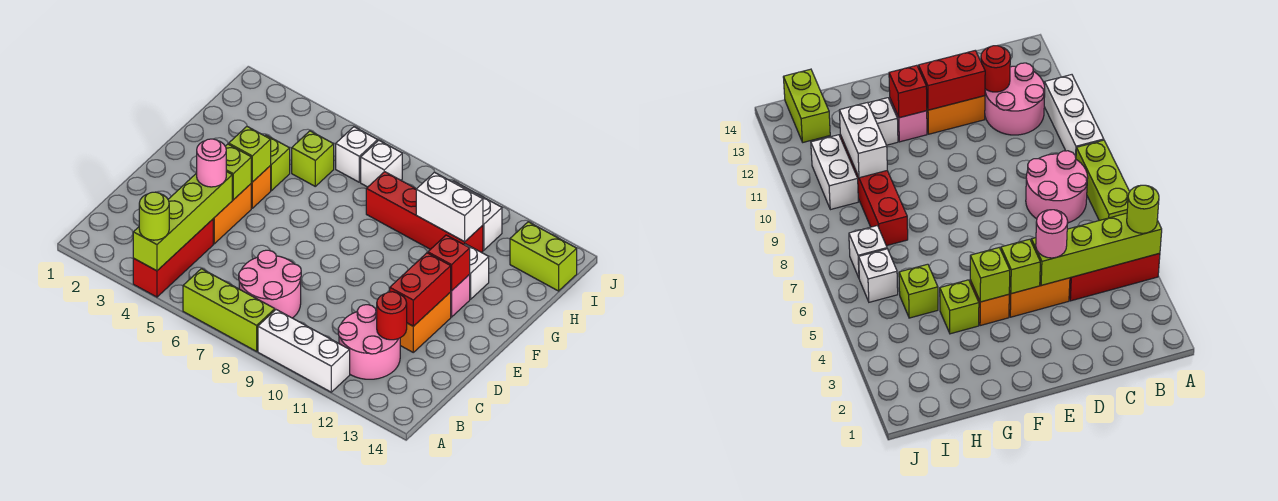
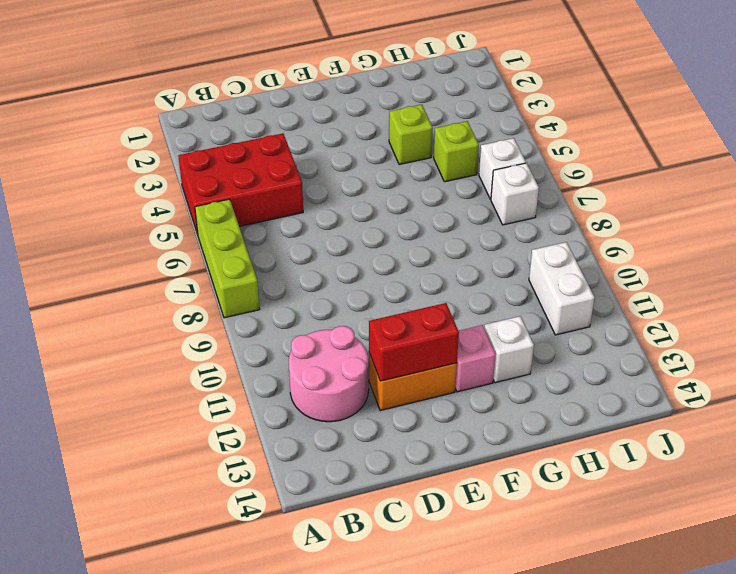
red brick A4:C5 level 1 -> red brick A4:C4 level 1
none -> white brick A9:A11 level 1
none -> pink round brick B7:C8 level 1
none -> orange brick D4:E4 level 1

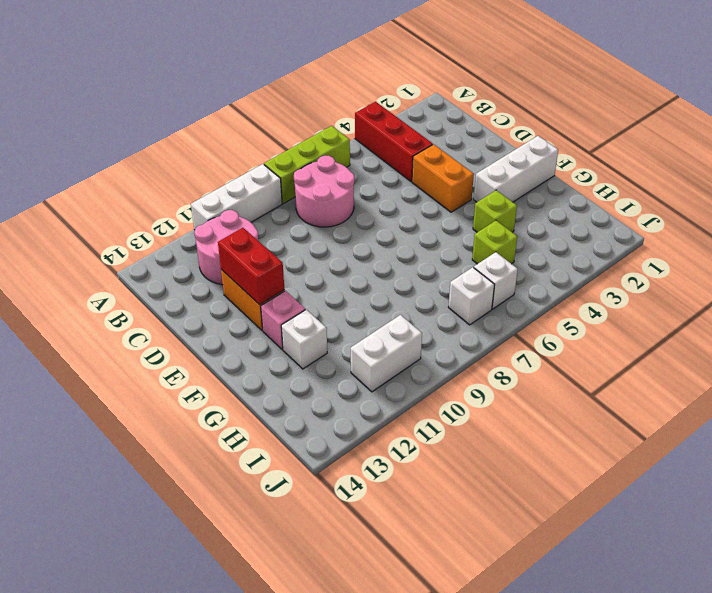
white brick F1:F3 level 1 -> none
none -> orange brick F4 level 1
none -> red brick H8:H11 level 1
none -> lime brick I13:I14 level 1

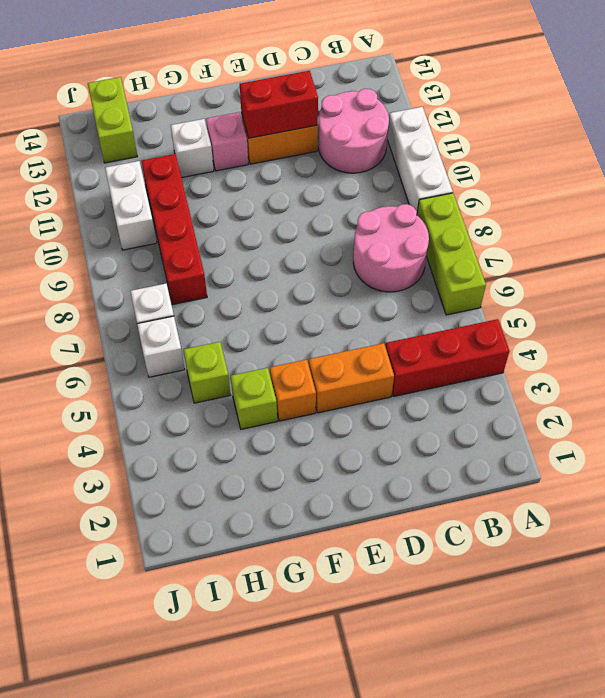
none -> lime brick A4:D4 level 2
none -> red round brick C12 level 2
none -> lime brick E4 level 2

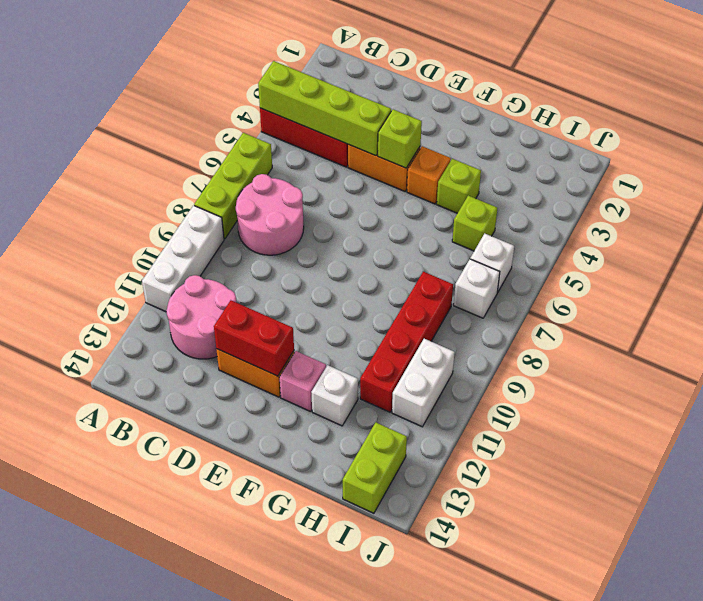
none -> red round brick C12 level 2
none -> lime brick F4 level 2
none -> red brick F12 level 2

